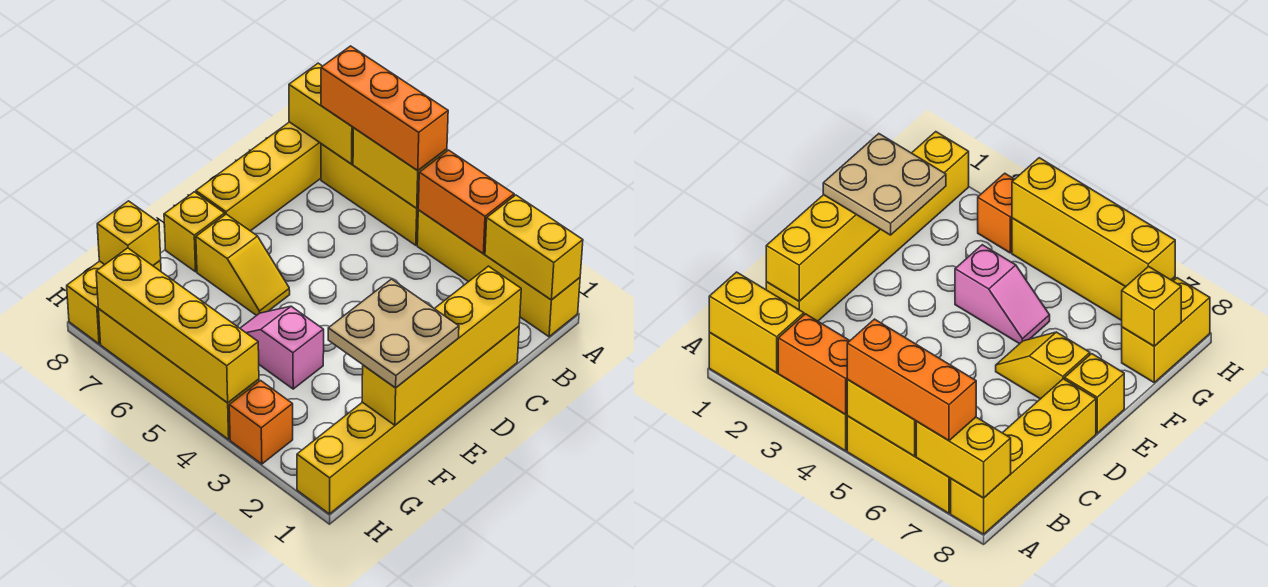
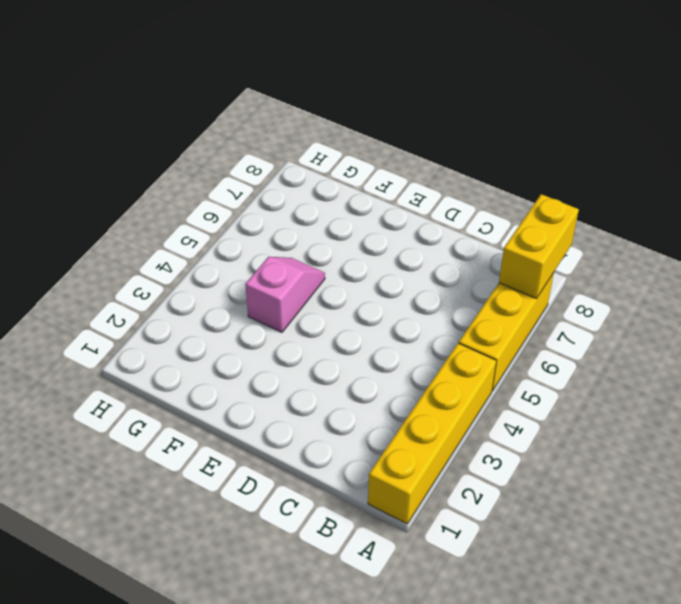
none -> yellow brick A8:D8 level 1
none -> yellow brick C1:H1 level 1
none -> yellow slope E6:E7 level 1 top 7

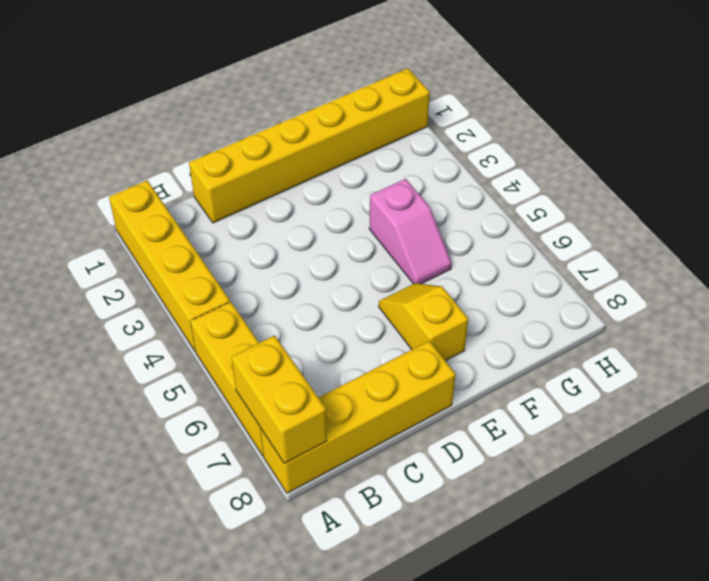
none -> yellow brick E8 level 1
none -> yellow brick G8:H8 level 1
none -> orange brick H3 level 1

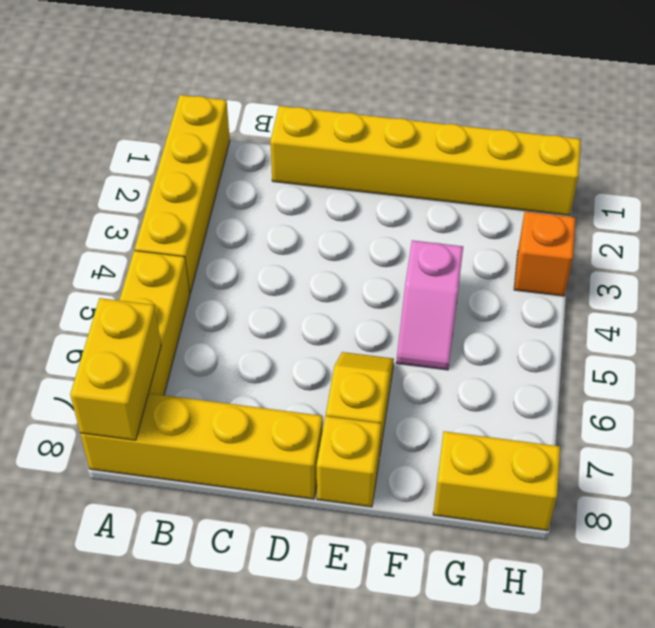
none -> yellow brick H4:H7 level 1
none -> yellow brick A1:A2 level 2
none -> orange brick A3:A4 level 2

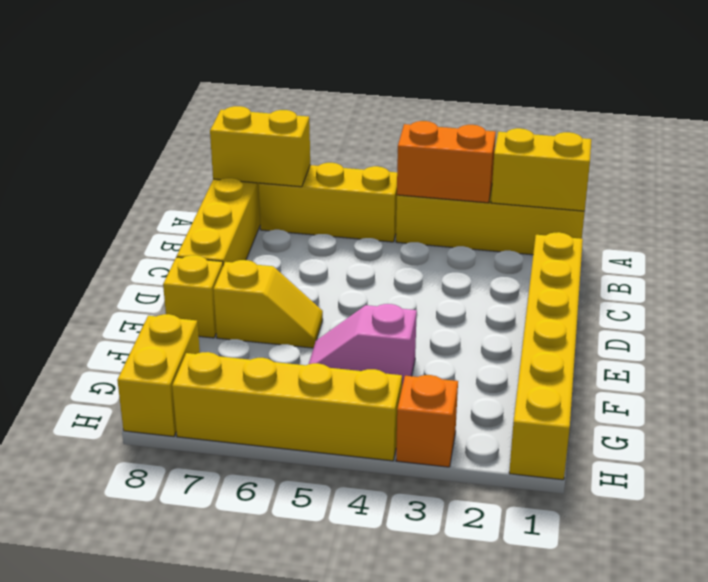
none -> yellow brick A5:A6 level 2
none -> yellow brick C1:F1 level 2
none -> yellow brick G8 level 2

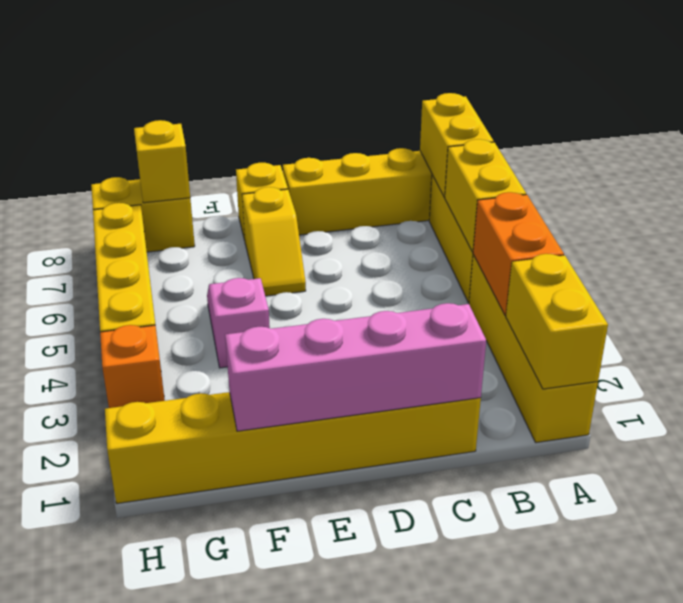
pink brick C1:F1 level 2 -> yellow brick C1:F1 level 2
none -> yellow brick H4:H7 level 2
none -> orange brick A5:A7 level 3
none -> tan plate E1:F2 level 3

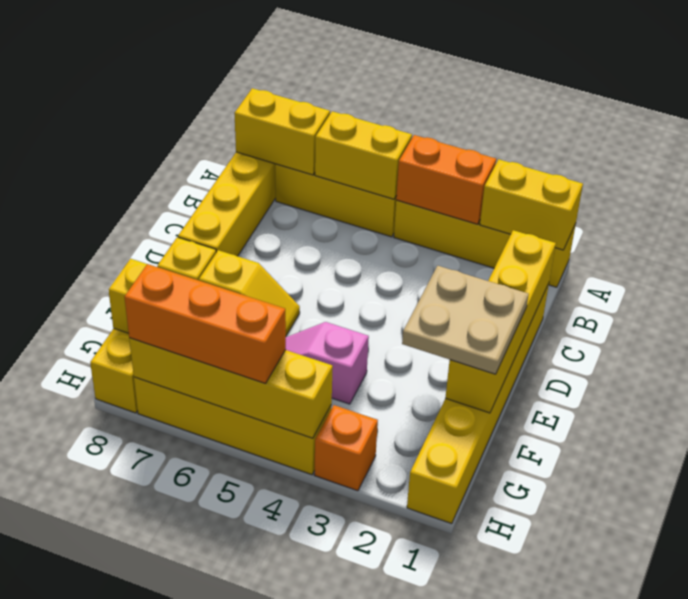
orange brick H5:H7 level 3 -> orange brick A5:A7 level 3

